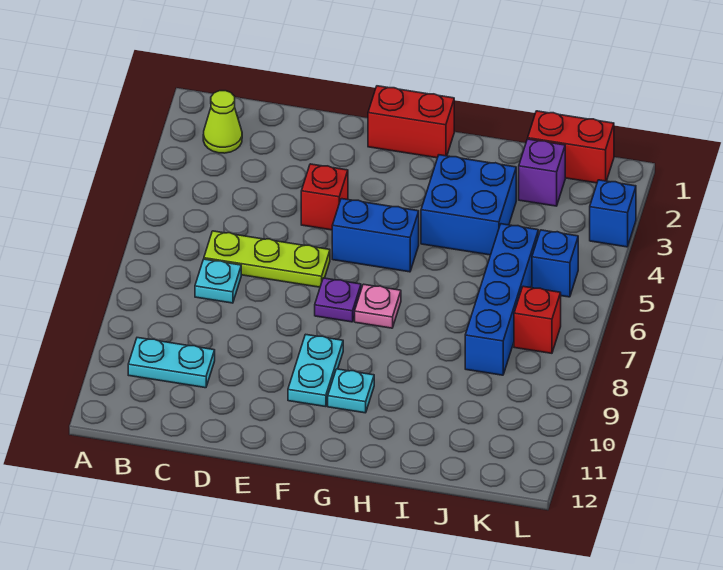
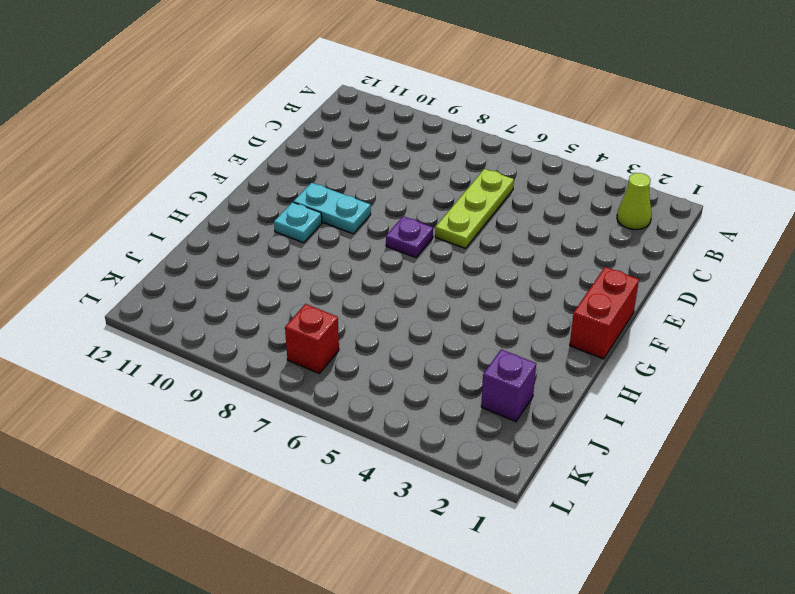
none -> cyan plate B10:C10 level 1
none -> cyan plate C7 level 1
none -> red brick E4 level 1

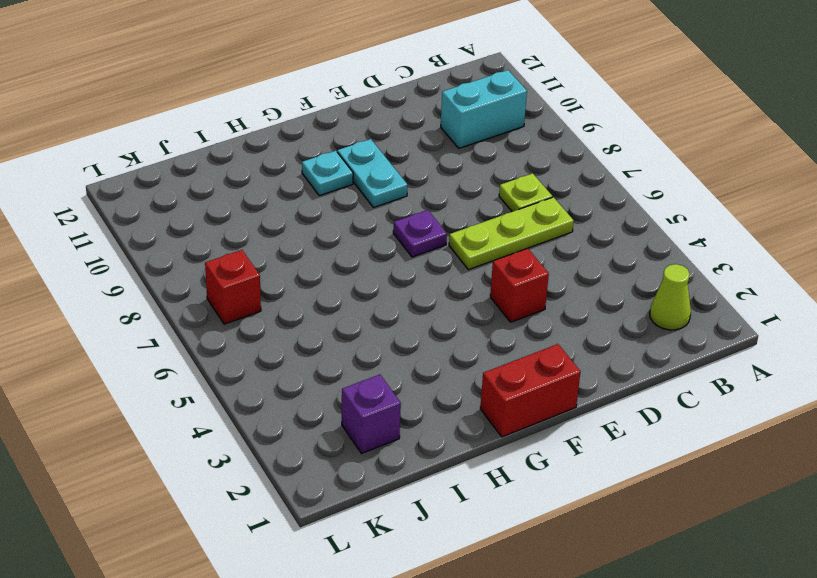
cyan brick B10:C10 level 1 -> cyan plate B10:C10 level 1
lime plate C7 level 1 -> cyan plate C7 level 1
none -> blue brick F5:G5 level 1
none -> pink plate G7 level 1
none -> blue brick H3:I4 level 1

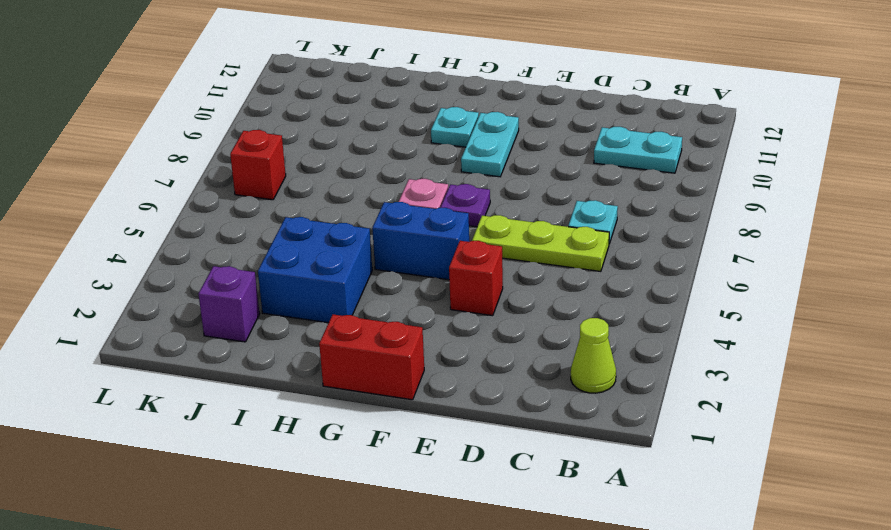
none -> red brick J1:K1 level 1
none -> blue brick J5:J8 level 1
none -> blue brick K5 level 1

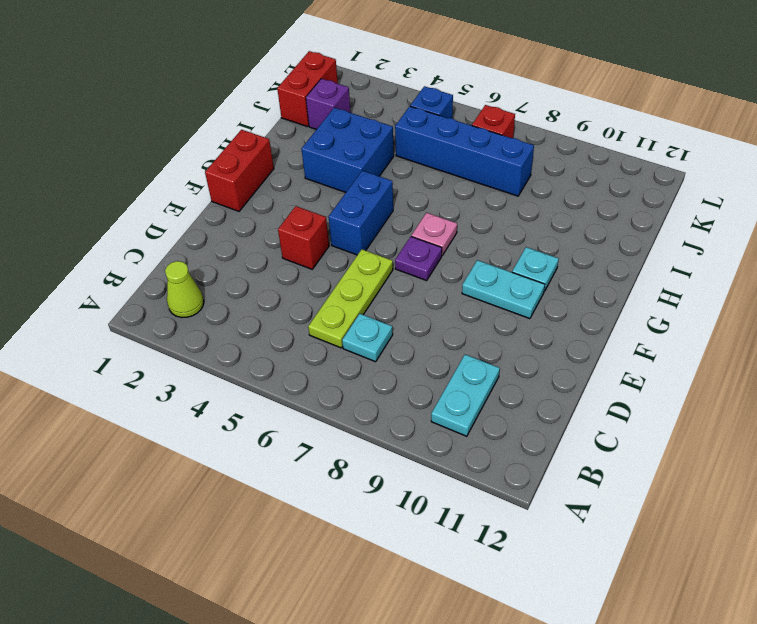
none -> blue brick L3 level 1

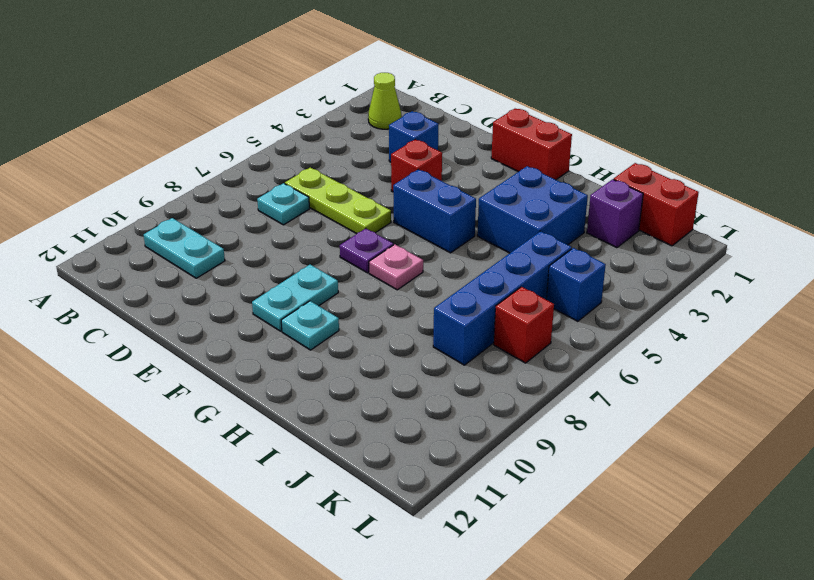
blue brick D3 level 1 -> blue brick L3 level 1

